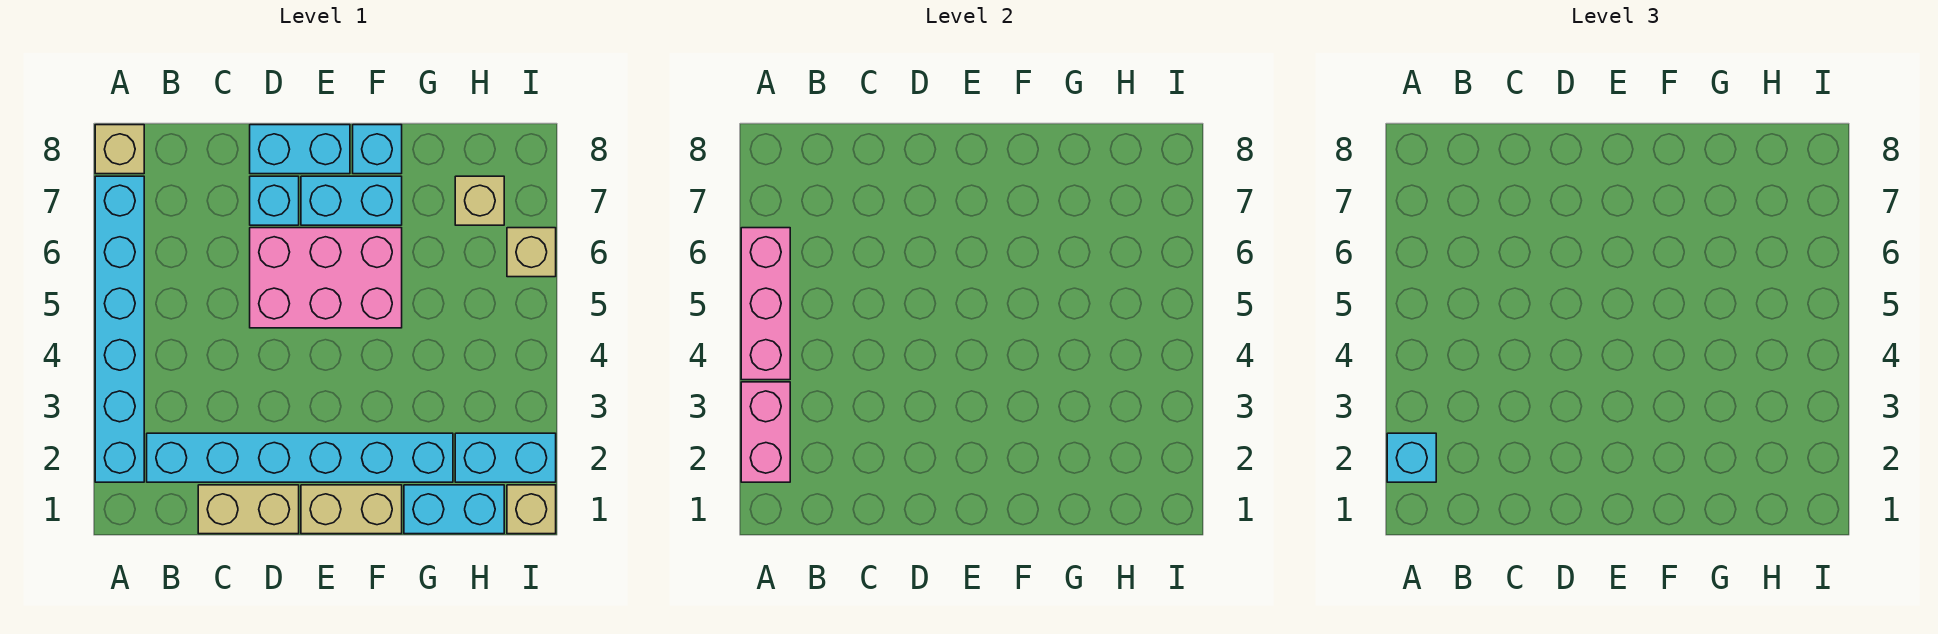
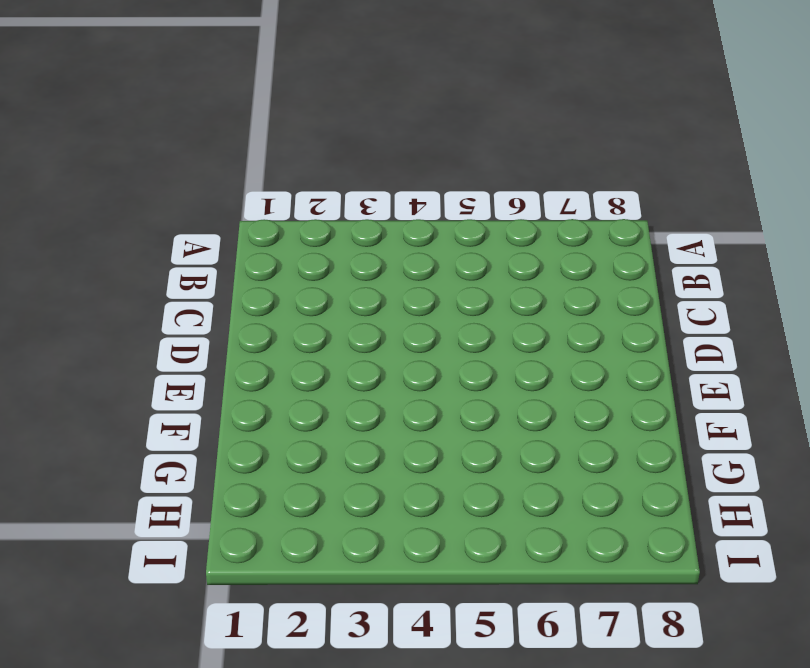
none -> cyan brick A2:A7 level 1
none -> tan brick A8 level 1
none -> cyan brick B2:G2 level 1

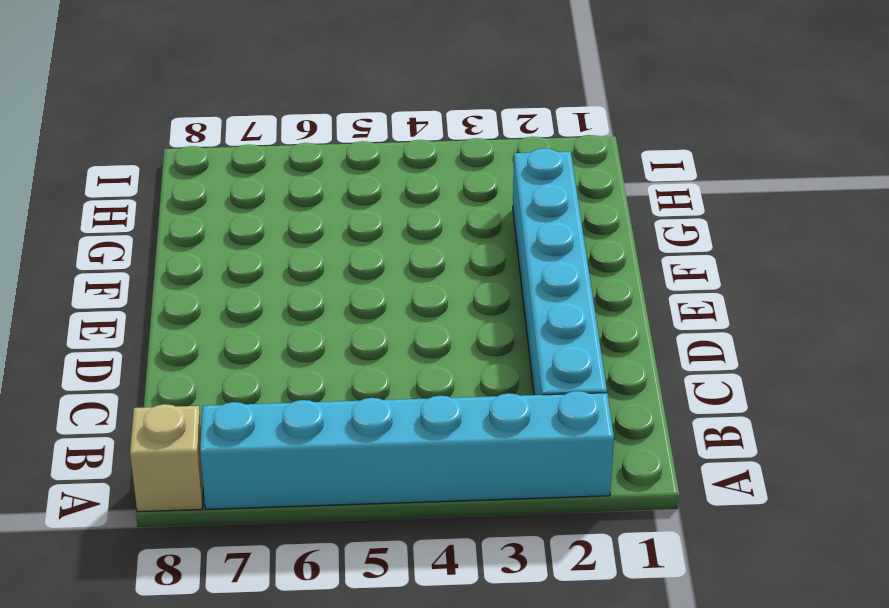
none -> tan brick C1:D1 level 1
none -> pink brick D5:F6 level 1
none -> cyan brick D7 level 1

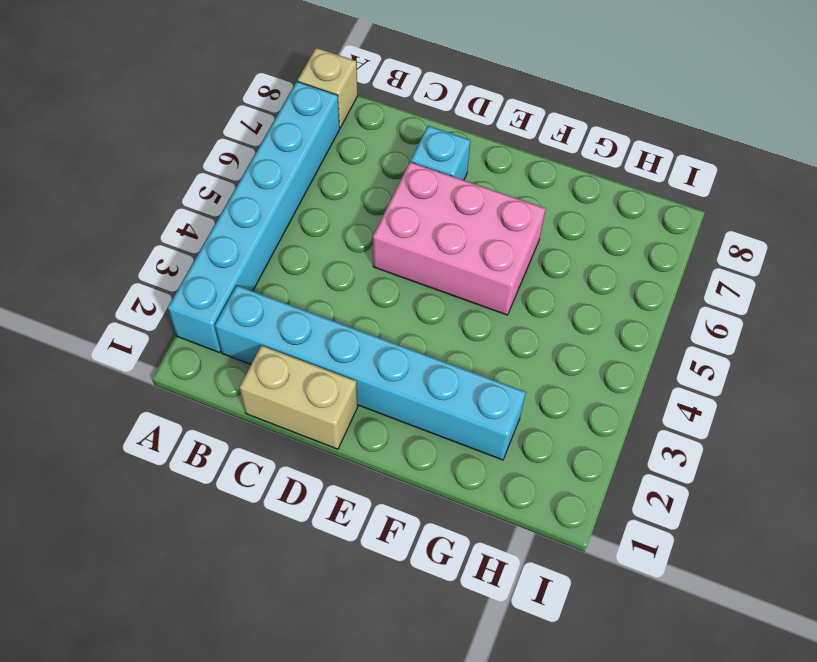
none -> cyan brick D8:E8 level 1
none -> tan brick E1:F1 level 1
none -> cyan brick E7:F7 level 1

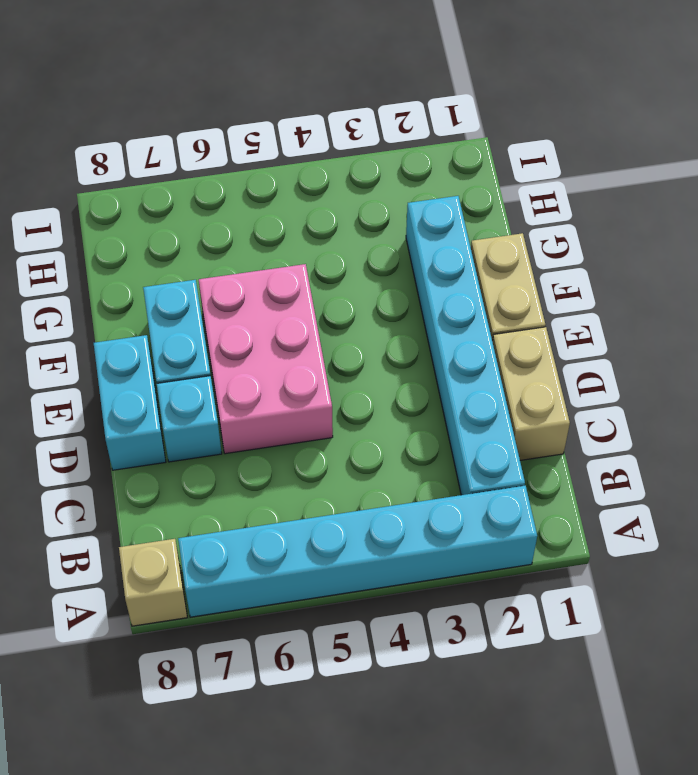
none -> cyan brick F8 level 1
none -> cyan brick G1:H1 level 1
none -> cyan brick H2:I2 level 1

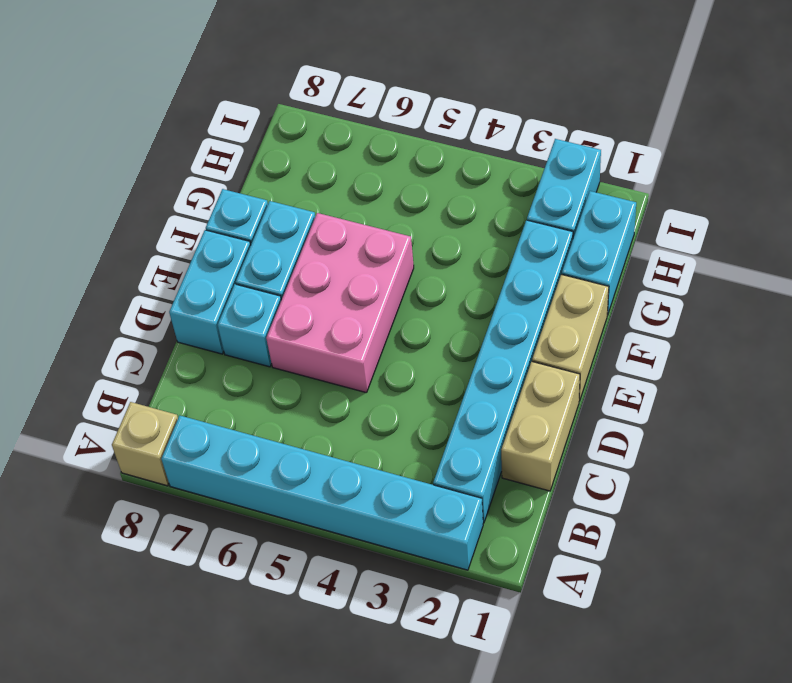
none -> tan brick H7 level 1
none -> tan brick I1 level 1
none -> tan brick I6 level 1

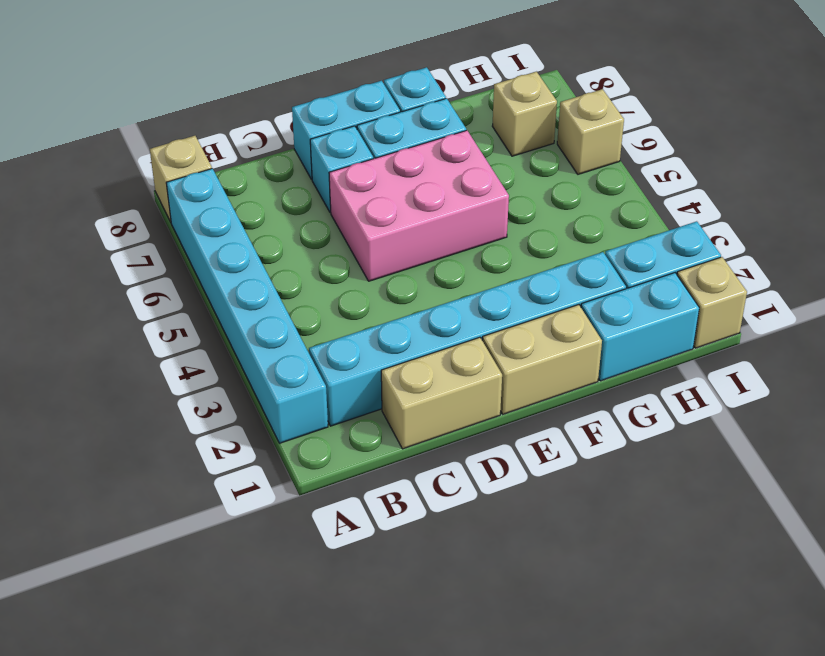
none -> pink brick A2:A3 level 2
none -> pink brick A4:A6 level 2
none -> cyan brick A2 level 3

